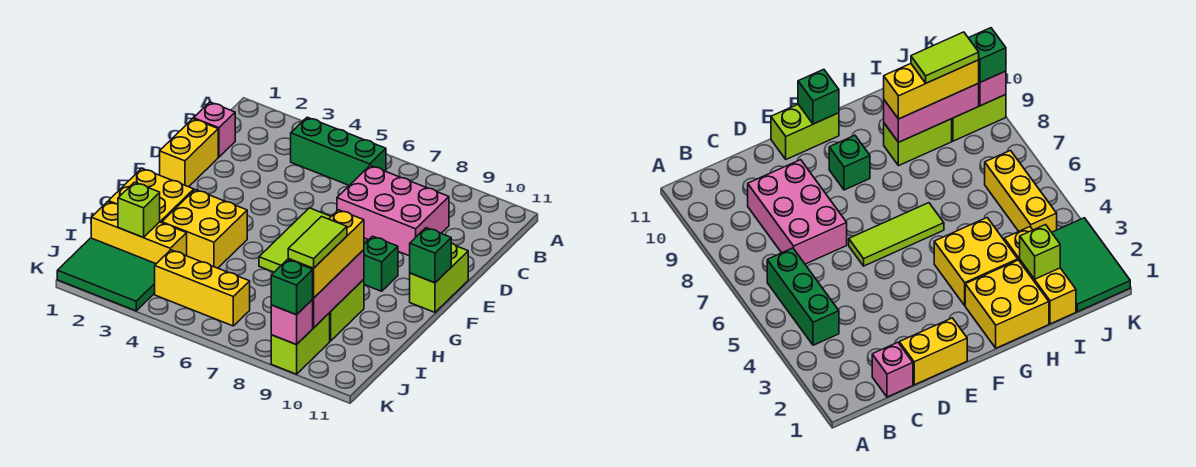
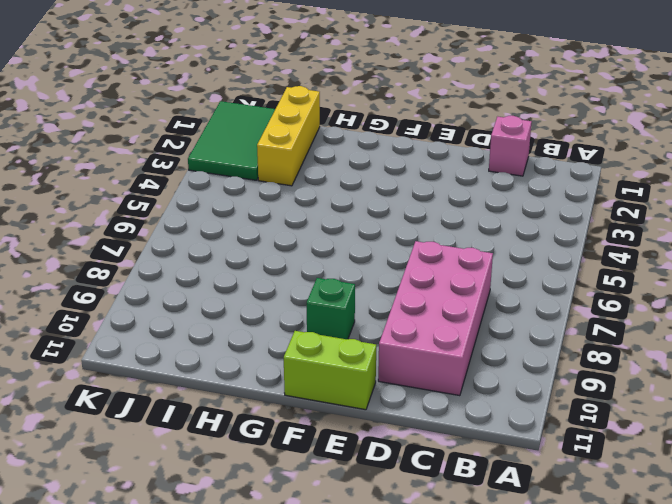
pink brick C7:D10 level 1 -> pink brick C7:D9 level 1
none -> green brick B4:B6 level 1
none -> yellow brick D1:E1 level 1
none -> lime tile E6:G6 level 1

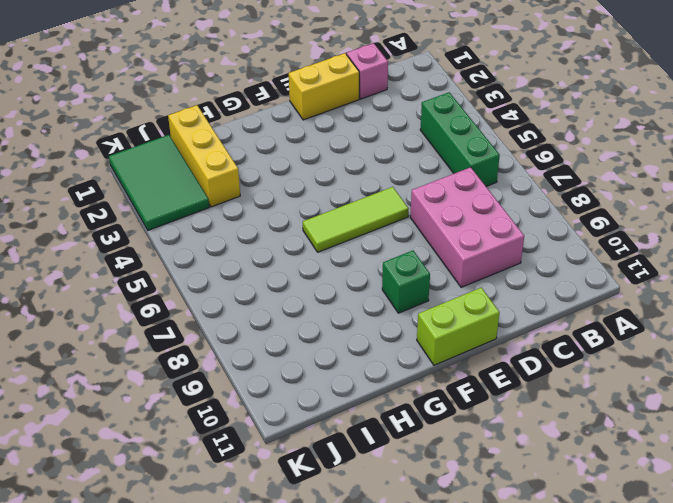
none -> yellow brick G1:H2 level 1
none -> yellow brick G3:H4 level 1
none -> lime brick H9:I9 level 1

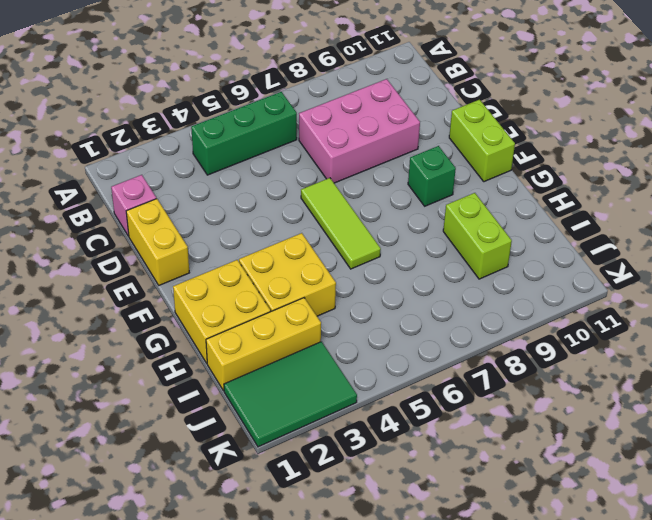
none -> yellow brick J4:J6 level 1
none -> lime brick J9:K9 level 1
none -> green brick F11 level 2

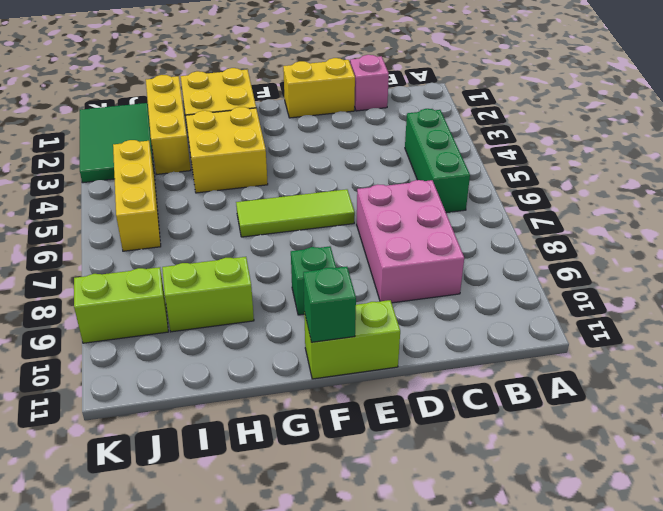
none -> pink brick H9:J9 level 2
none -> lime brick I2 level 2
none -> pink brick K9 level 2

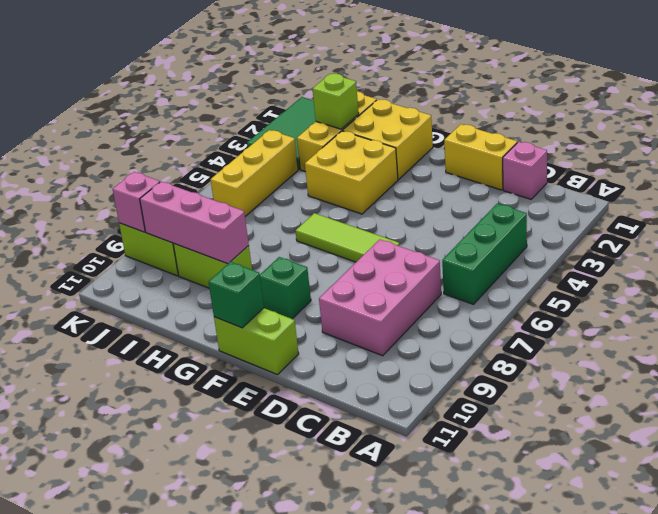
none -> yellow brick H9:J9 level 3
none -> green brick K9 level 3
none -> lime tile I9:J9 level 4

